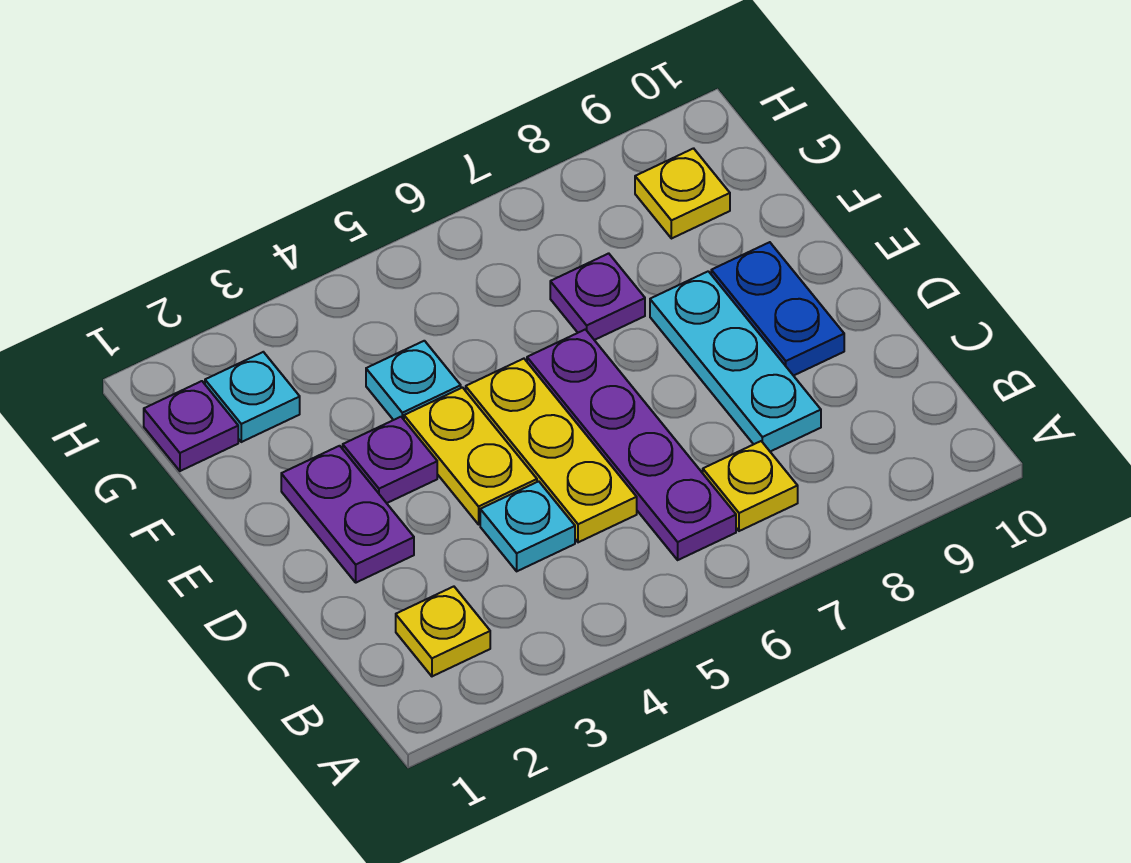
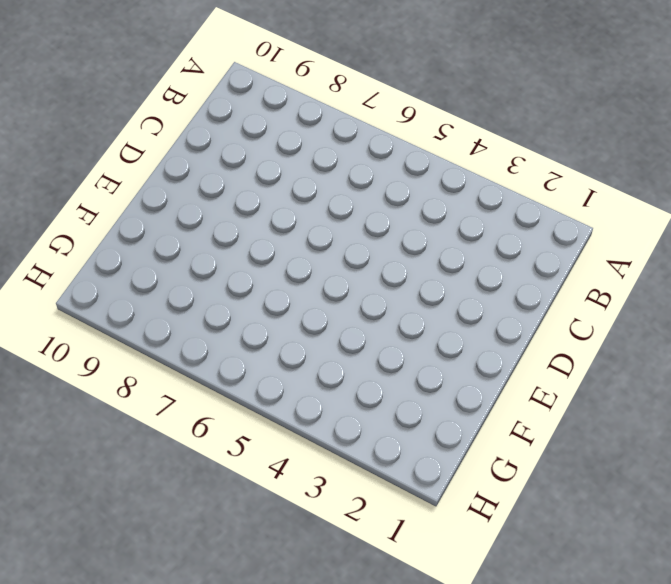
none -> yellow plate B2 level 1
none -> purple plate B6:E6 level 1
none -> yellow plate B7 level 1

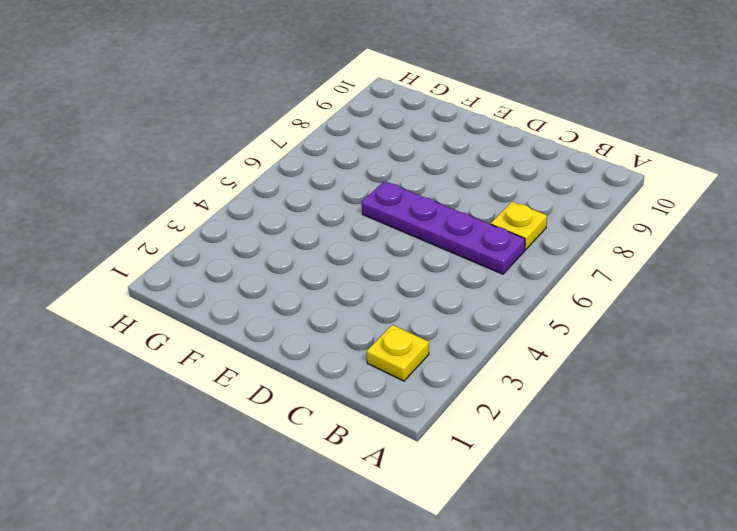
none -> cyan plate C4 level 1
none -> yellow plate C5:E5 level 1
none -> cyan plate C8:E8 level 1

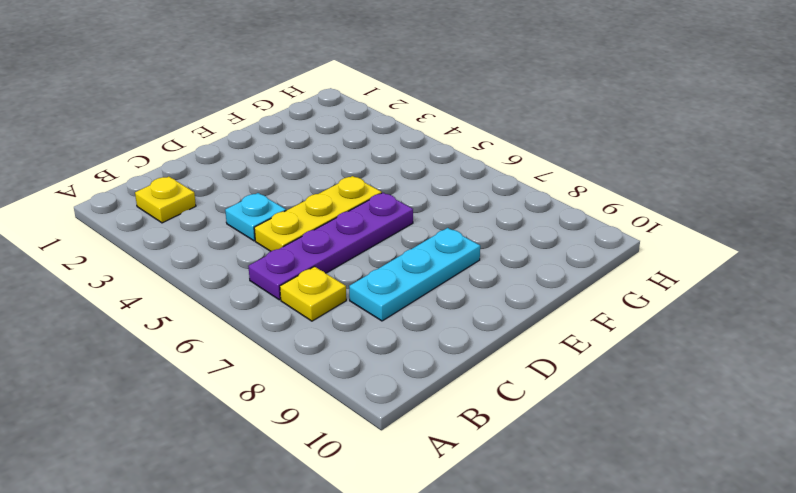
none -> purple plate D2:E2 level 1
none -> yellow plate D4:E4 level 1
none -> blue plate D9:E9 level 1

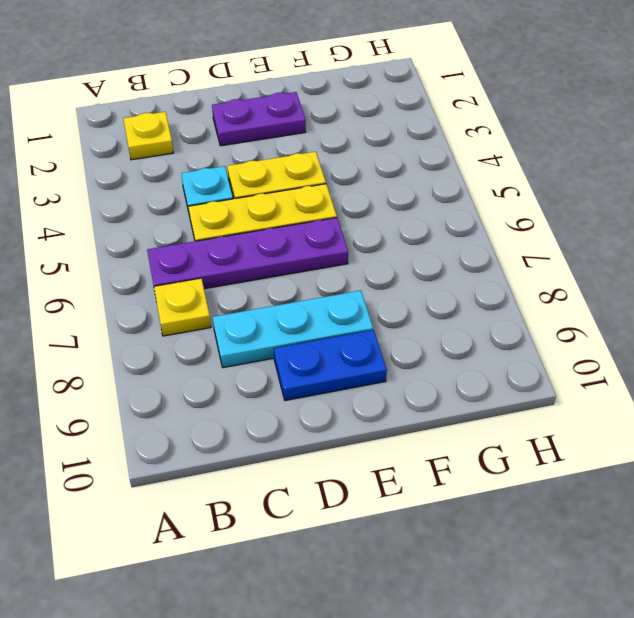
none -> purple plate E3 level 1
none -> cyan plate F4 level 1
none -> purple plate F7 level 1

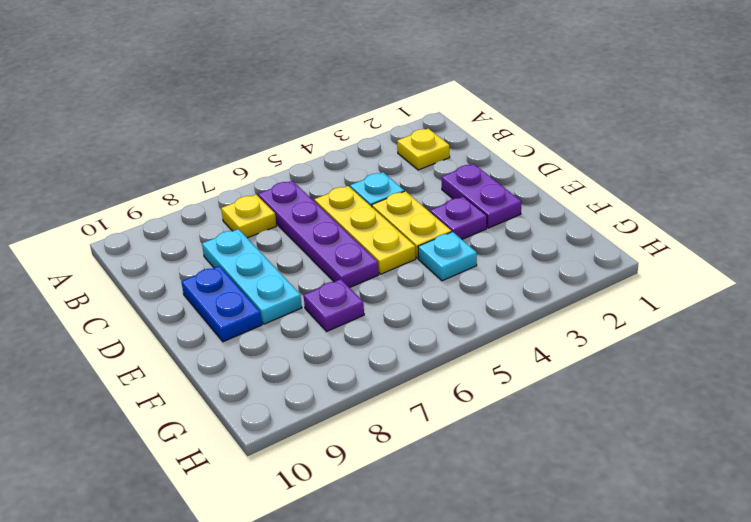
none -> purple plate G1 level 1
none -> cyan plate G2 level 1
none -> yellow plate G9 level 1

